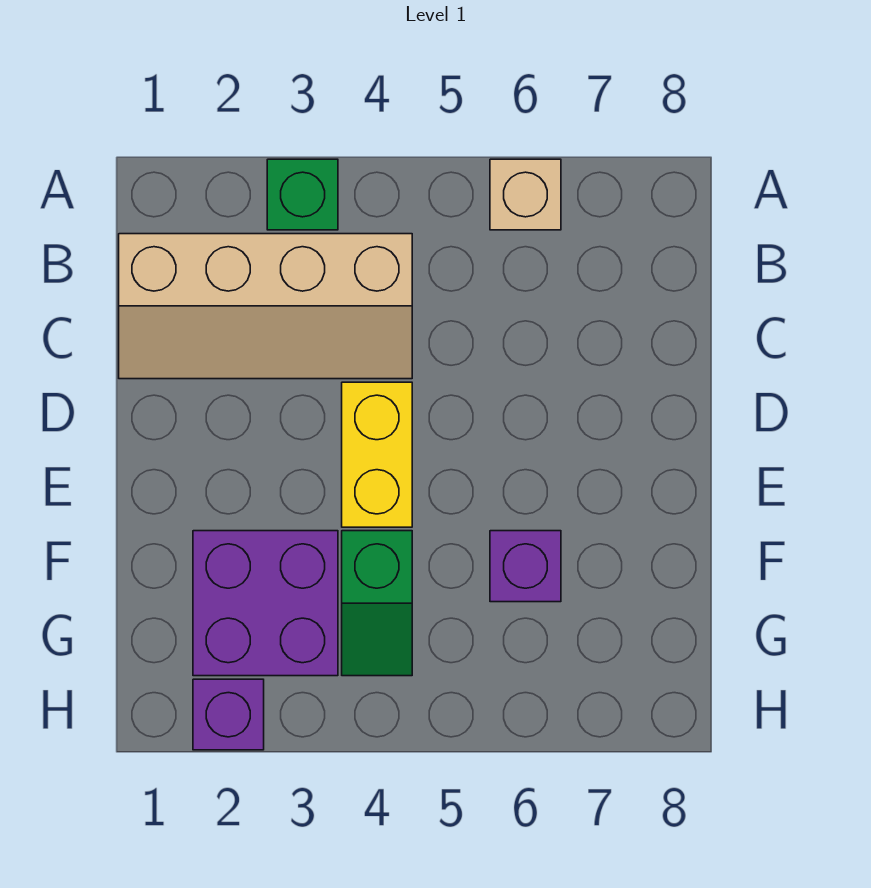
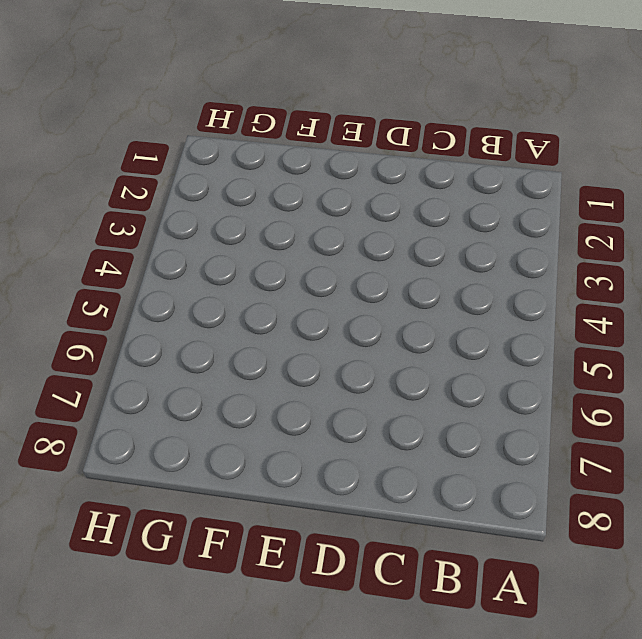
none -> green brick A3 level 1
none -> tan brick A6 level 1

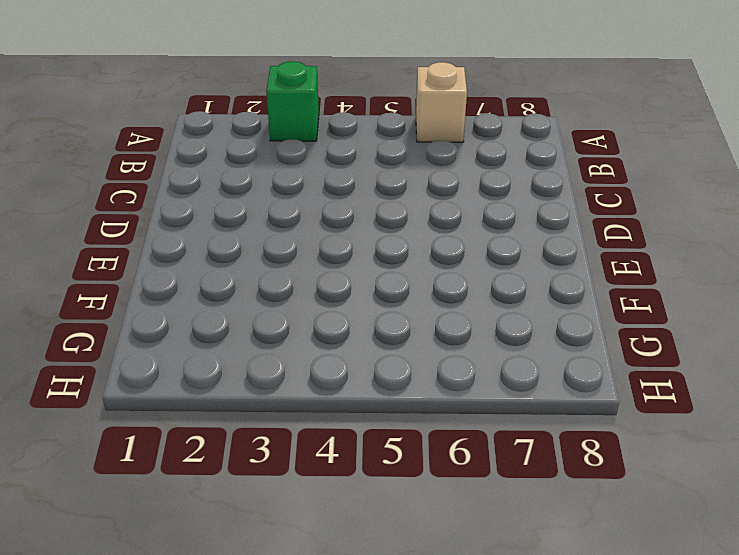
none -> tan slope B1:C4 level 1 top B
none -> yellow brick D4:E4 level 1

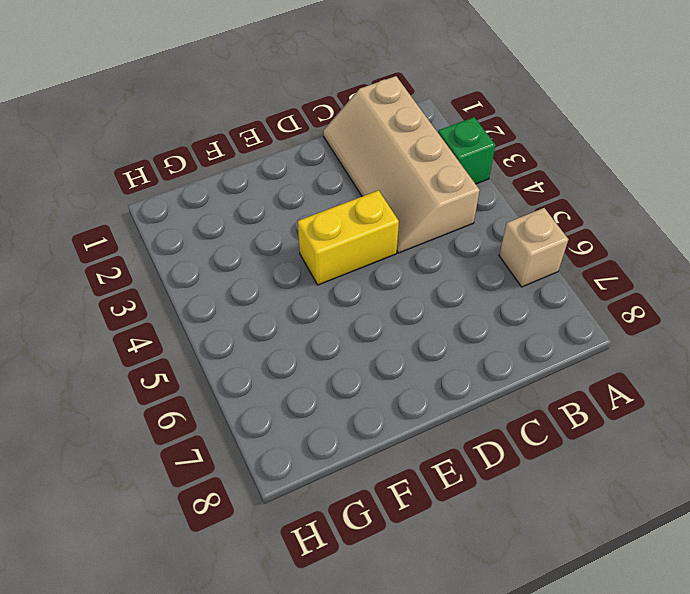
none -> purple brick F2:G3 level 1
none -> green slope F4:G4 level 1 top F

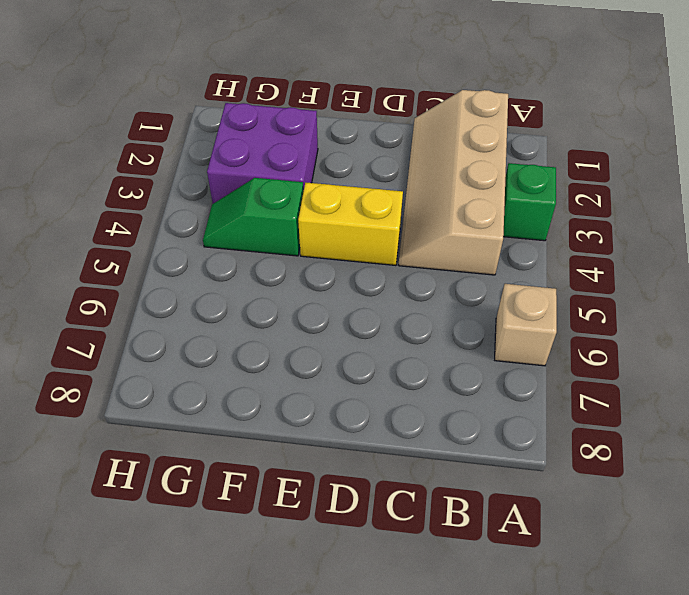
none -> purple brick F6 level 1
none -> purple brick H2 level 1

